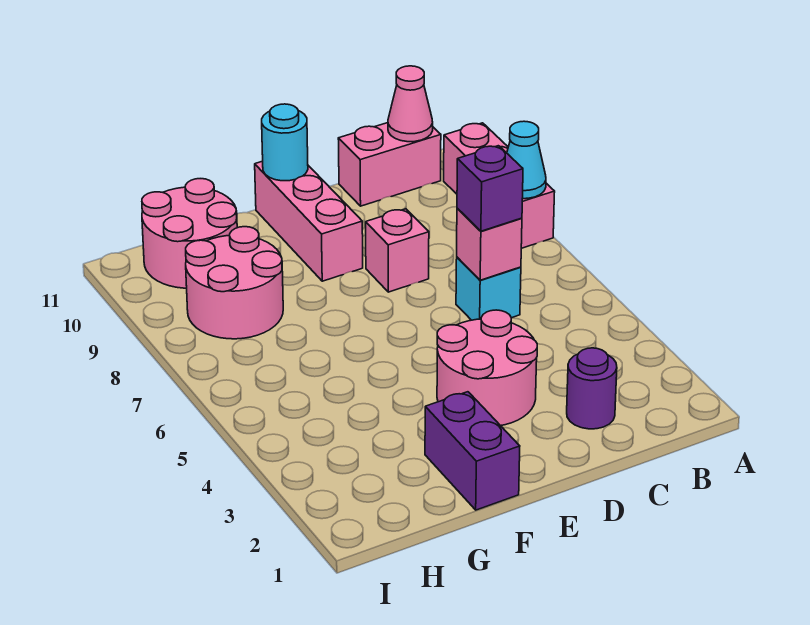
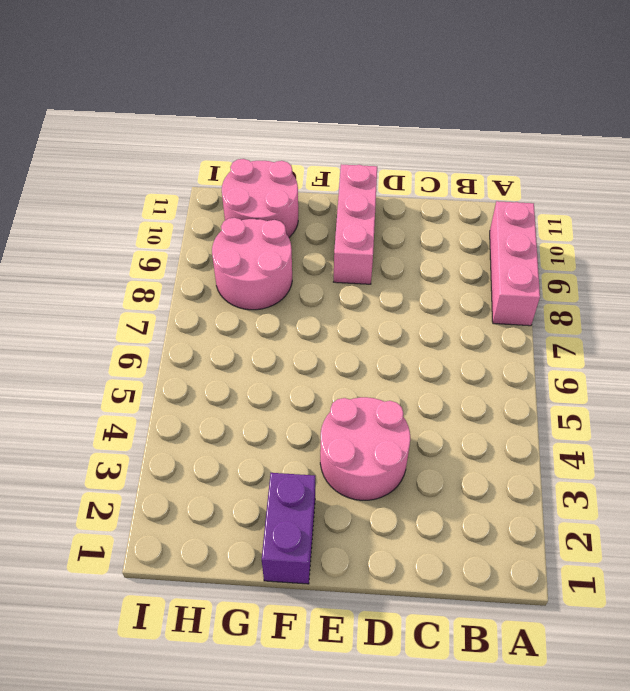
none -> pink brick B11:C11 level 1
none -> purple round brick C2 level 1
none -> cyan brick C6 level 1

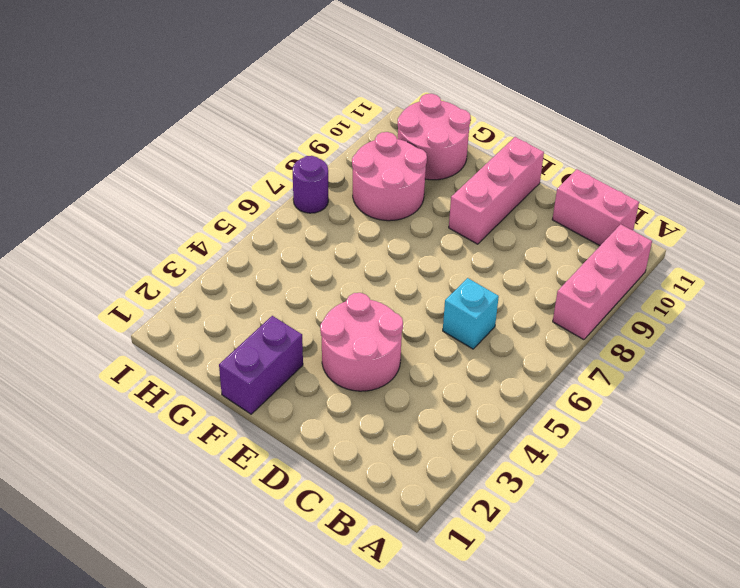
purple round brick I7 level 1 -> purple round brick C2 level 1
none -> pink brick D8 level 1
none -> cyan cone A8 level 2
none -> pink cone B11 level 2

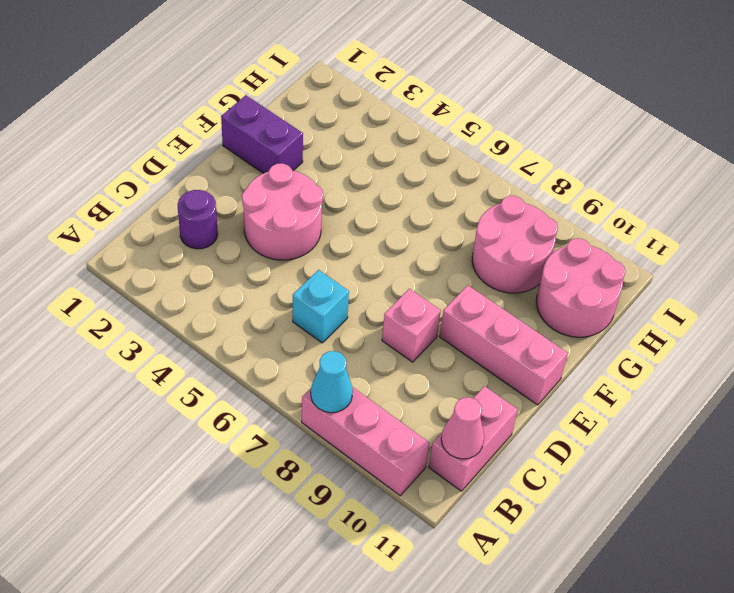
none -> pink brick C6 level 2
none -> cyan round brick E11 level 2
none -> purple brick C6 level 3

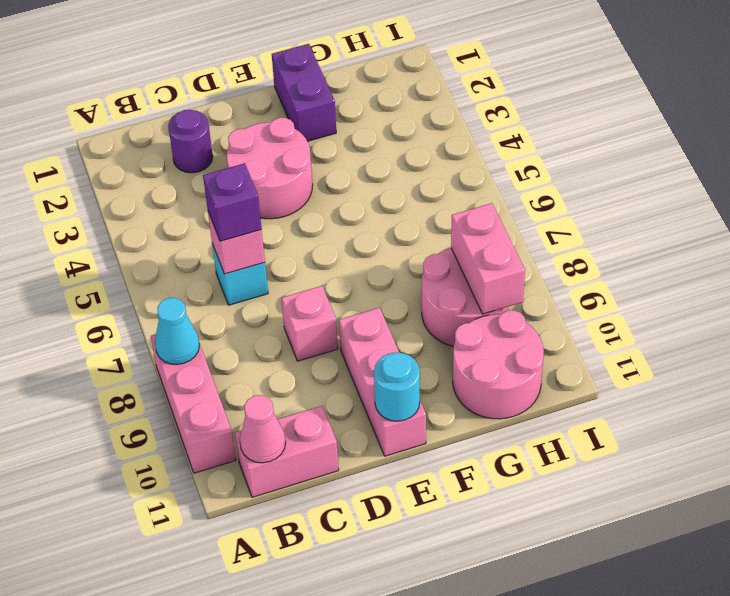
pink brick H8:H9 level 2 -> none

